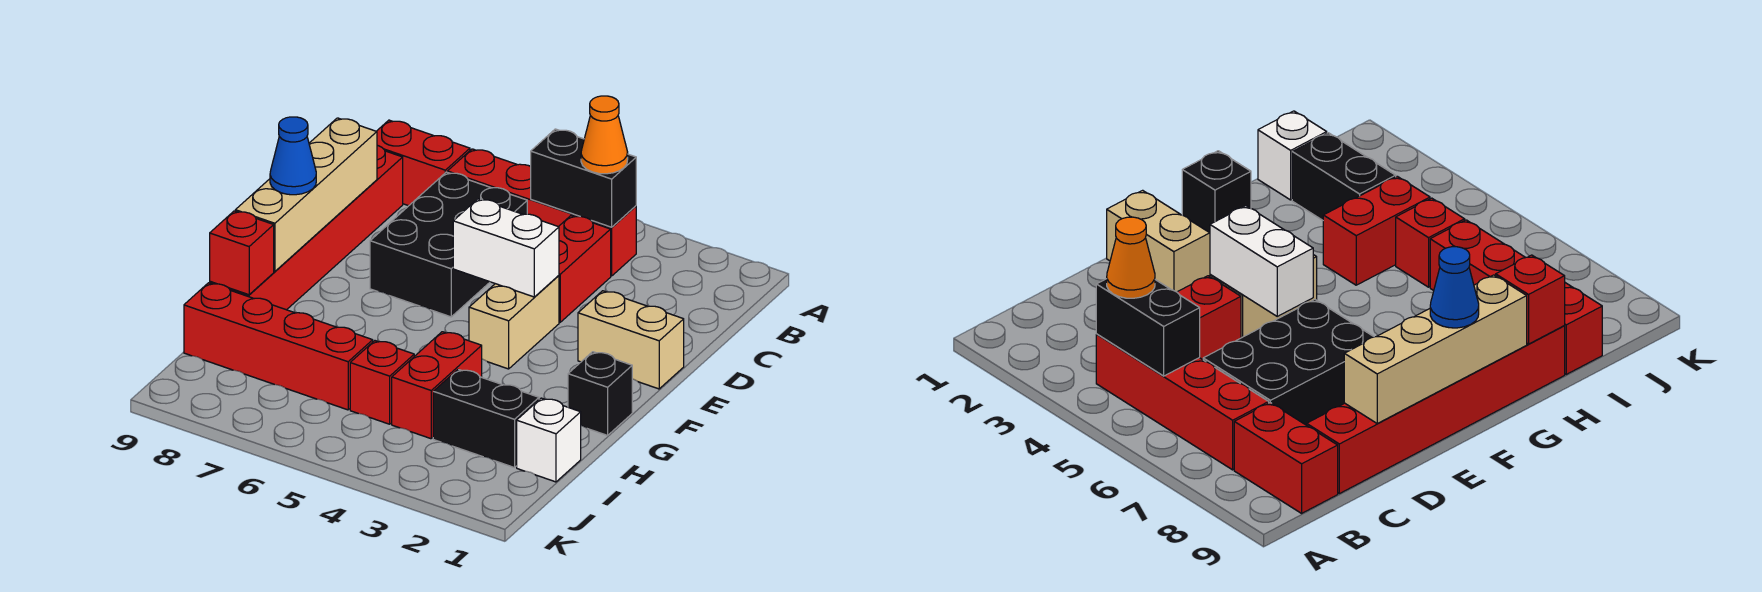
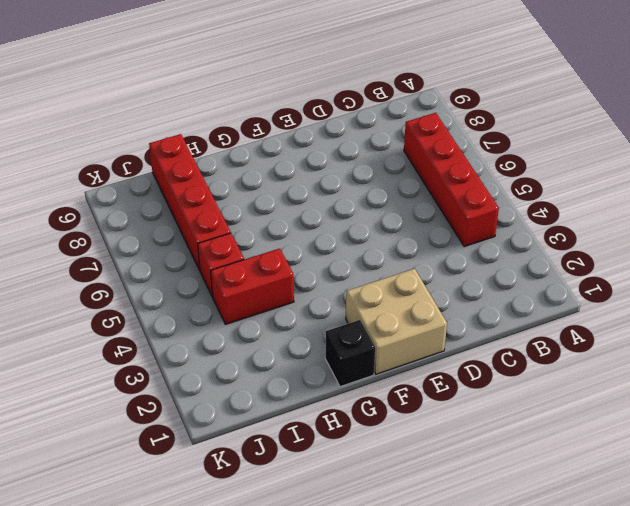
tan brick E1:F2 level 1 -> tan brick E1:E2 level 1
none -> red brick B8:B9 level 1
none -> red brick C4:D4 level 1
none -> black brick C6:E7 level 1

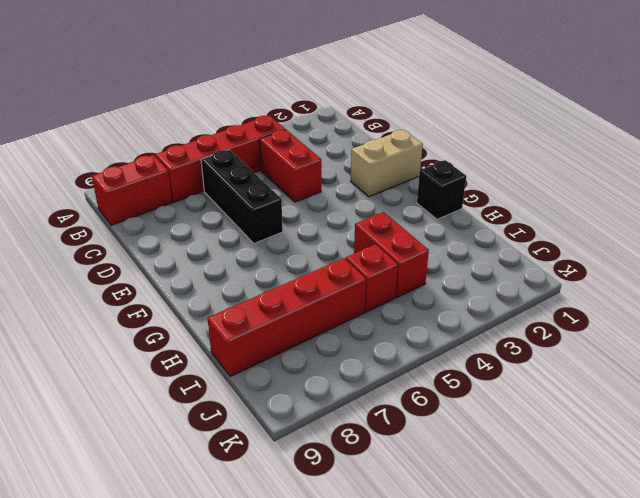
black brick C6:E6 level 1 -> black brick C6:E7 level 1
none -> red brick C9:H9 level 1
none -> tan brick E4:F4 level 1
none -> white brick I1 level 1

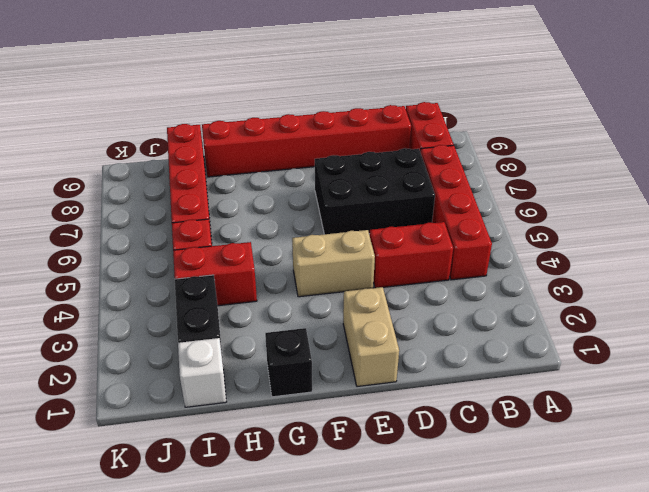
none -> black brick B4:B5 level 2
none -> tan brick D9:G9 level 2
none -> white brick E4:E5 level 2

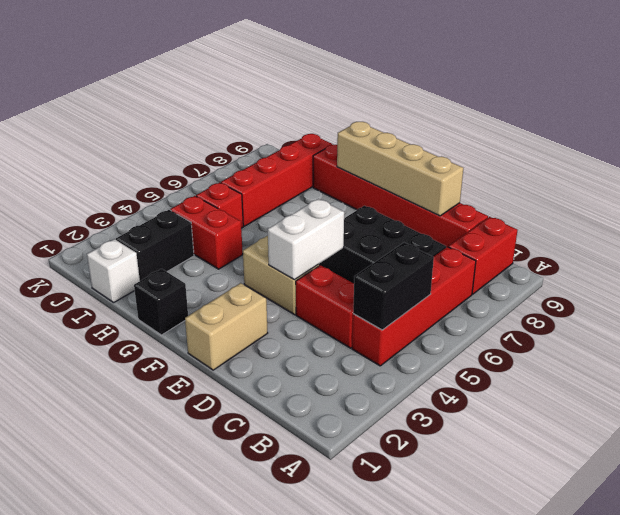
none -> red brick H9 level 2
none -> orange cone B4 level 3
none -> blue cone F9 level 3

